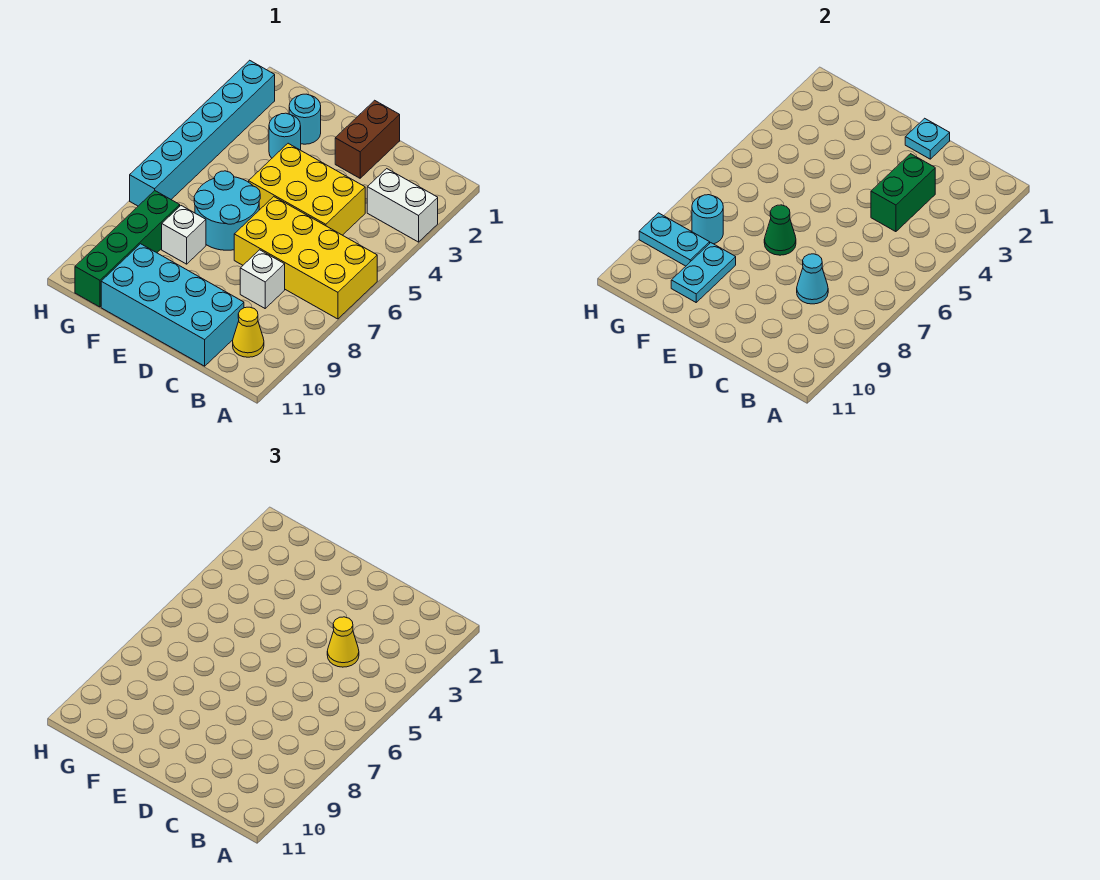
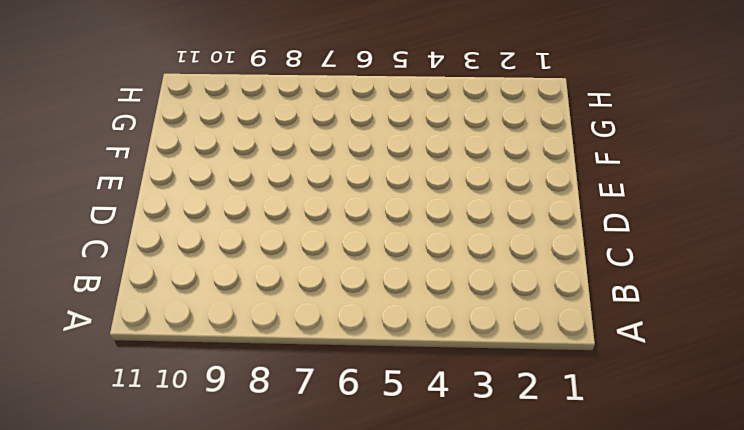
none -> white brick A3:B3 level 1
none -> yellow brick A6:D7 level 1
none -> yellow cone B10 level 1

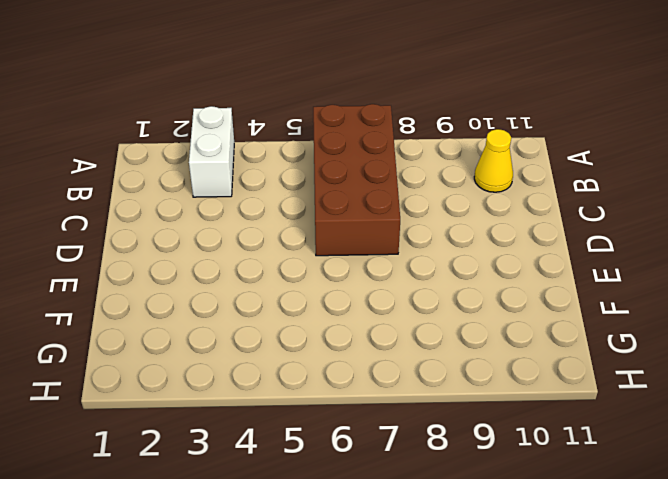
brown brick A6:D7 level 1 -> yellow brick A6:D7 level 1
none -> yellow brick C4:E5 level 1
none -> white brick C8 level 1
none -> cyan brick C10:F11 level 1

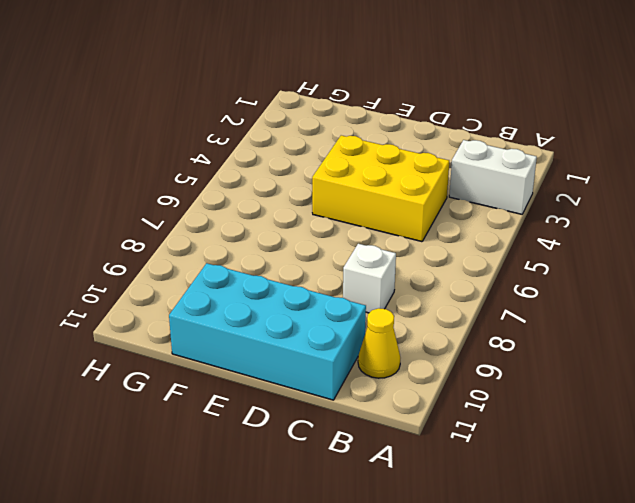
none -> yellow brick A6:D7 level 1
none -> brown brick D1:D2 level 1
none -> cyan round brick E6:F7 level 1

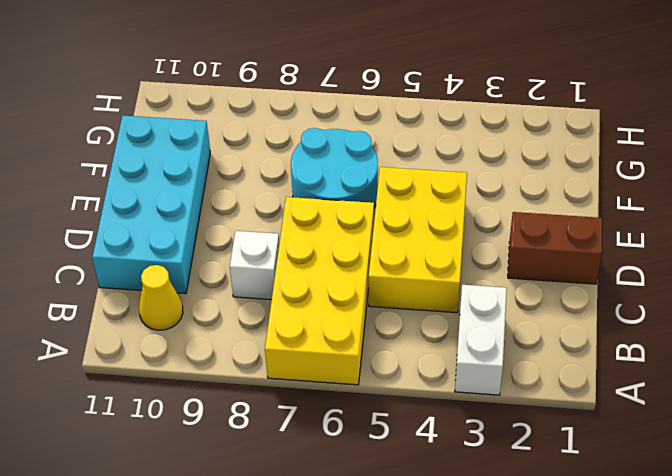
none -> cyan round brick F2 level 1
none -> cyan round brick F3 level 1
none -> white brick F8 level 1

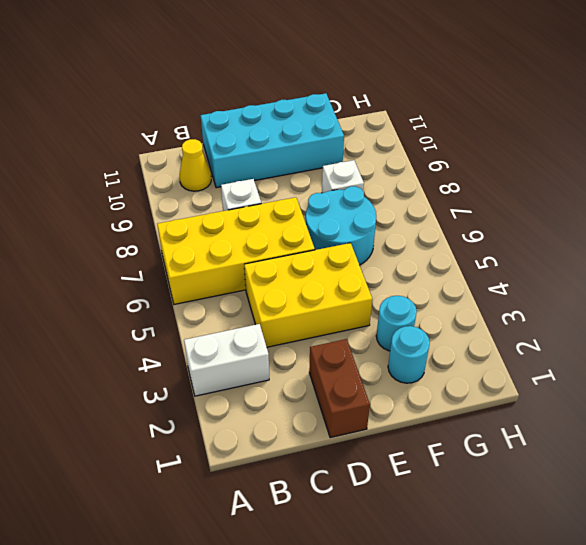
none -> green brick G8:G11 level 1
none -> cyan brick H2:H7 level 1
none -> green brick C3:C4 level 2

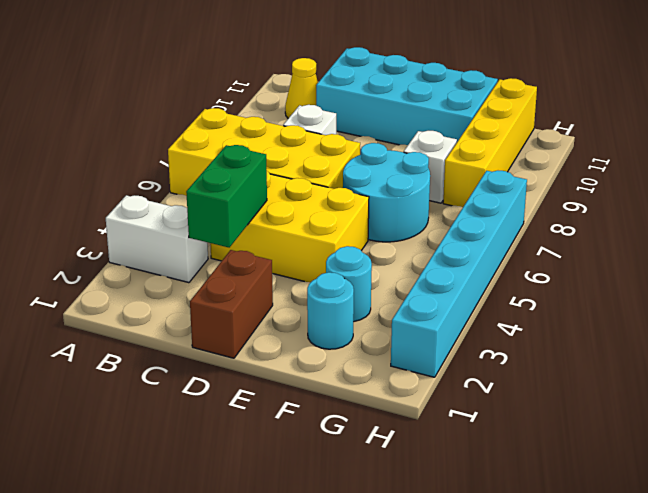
yellow brick G8:G11 level 1 -> green brick G8:G11 level 1
none -> cyan cone C8 level 2
none -> cyan plate D1 level 2
none -> green cone E7 level 2

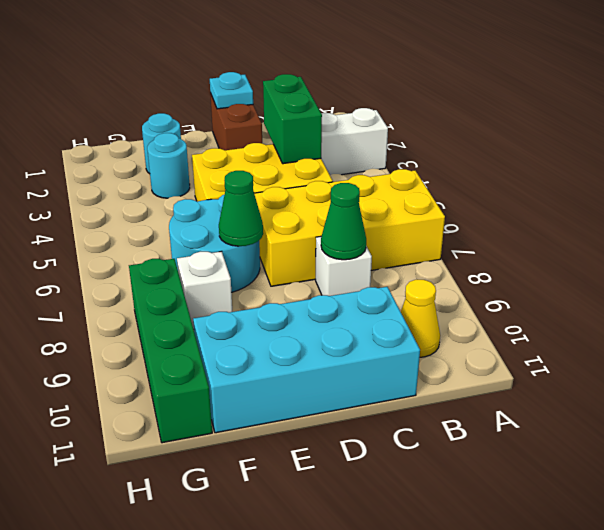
green cone C8 level 2 -> cyan cone C8 level 2
none -> cyan brick H2:H7 level 1
none -> cyan plate F9:F10 level 2
none -> cyan round brick G8 level 2

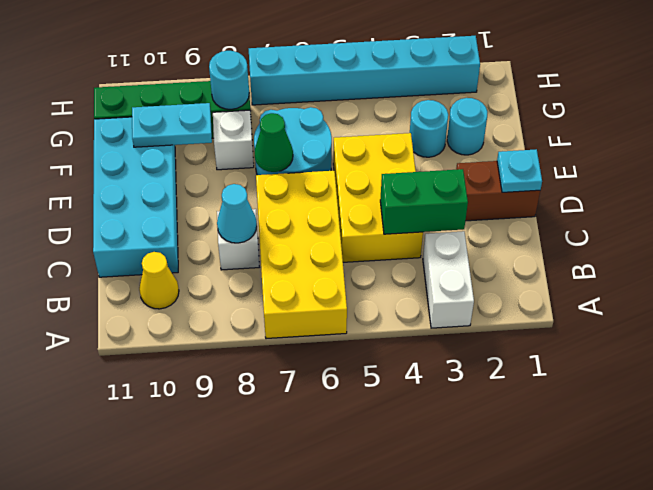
none -> cyan plate G9:H9 level 2
none -> yellow cone C4 level 3

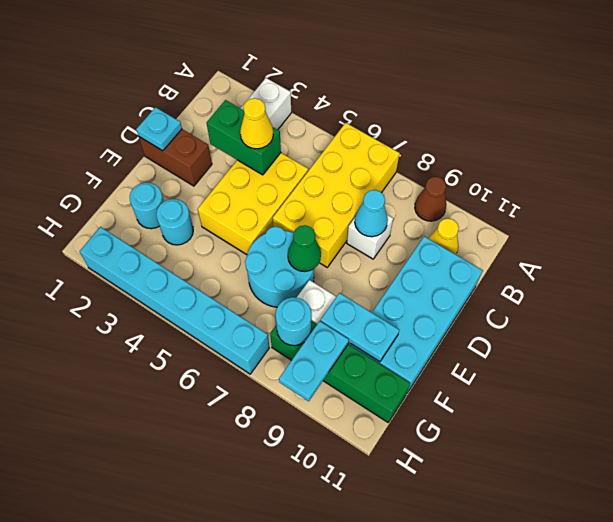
brown cone A9 level 1 -> none

